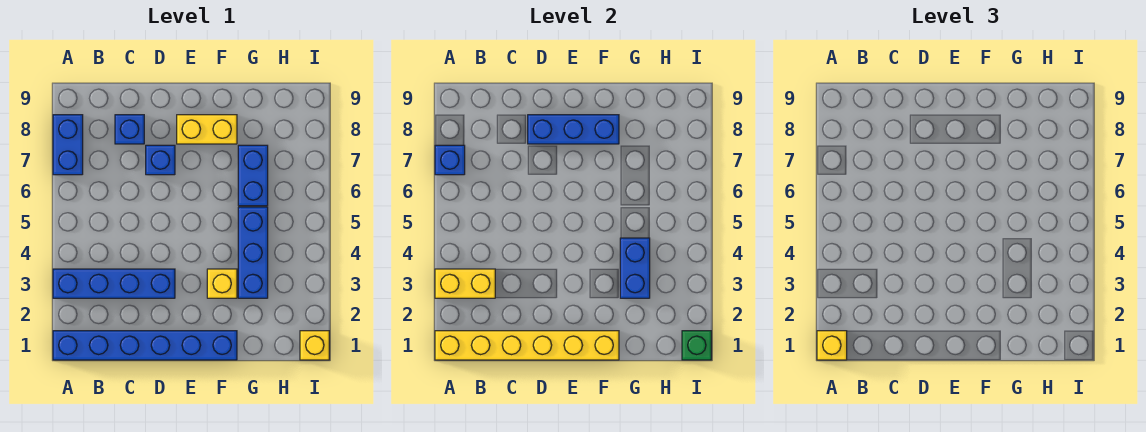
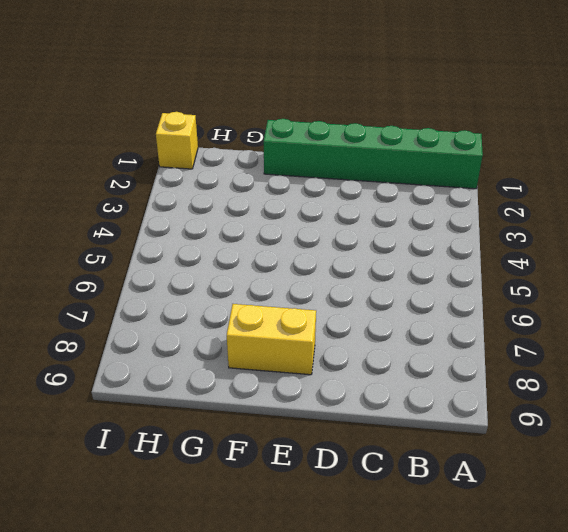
green brick A1:F1 level 1 -> blue brick A1:F1 level 1
none -> blue brick A3:D3 level 1
none -> blue brick A7:A8 level 1
none -> blue brick C8 level 1

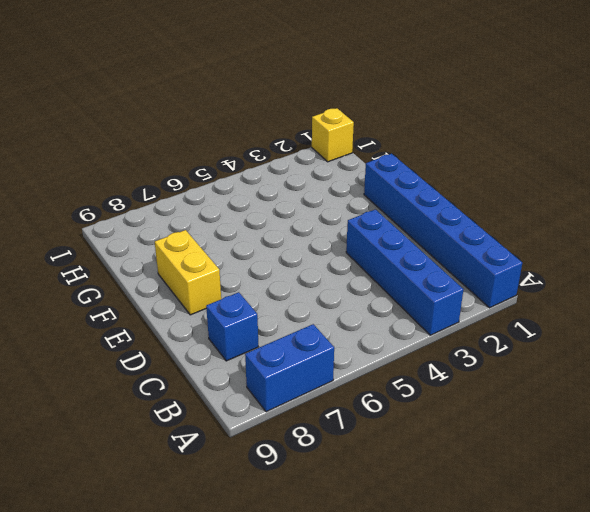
none -> blue brick D7 level 1
none -> yellow brick F3 level 1
none -> blue brick G3:G5 level 1

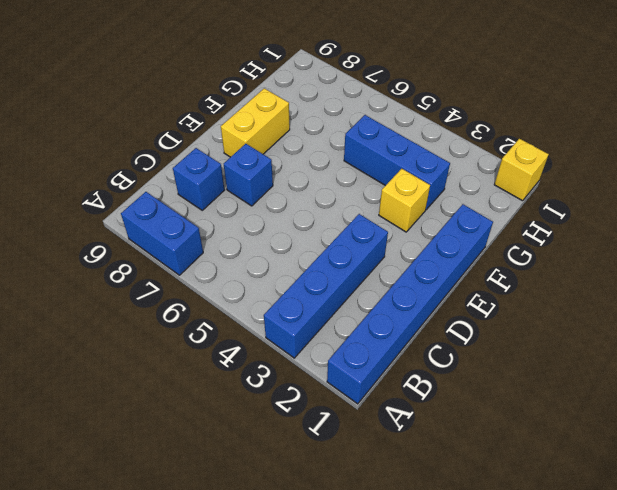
none -> blue brick G6:G7 level 1
none -> yellow brick A1:F1 level 2
none -> yellow brick A3:B3 level 2

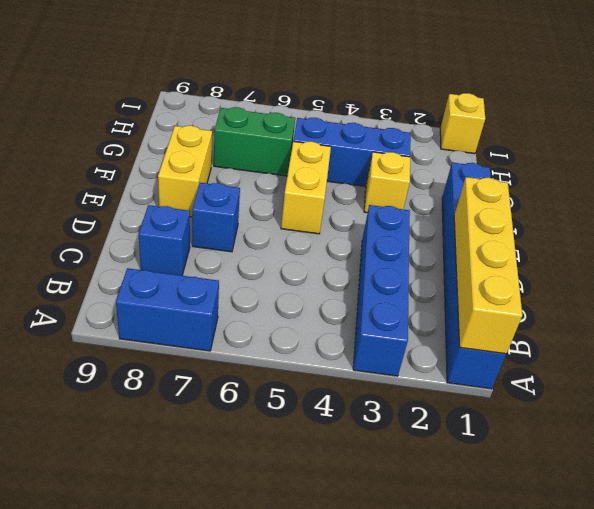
yellow brick A1:D1 level 2 -> yellow brick A1:F1 level 2
yellow brick E5:F5 level 1 -> yellow brick A3:B3 level 2
green brick G6:G7 level 1 -> blue brick G6:G7 level 1
none -> blue brick A7 level 2
none -> blue brick D8:F8 level 2
none -> blue brick G3:G4 level 2

